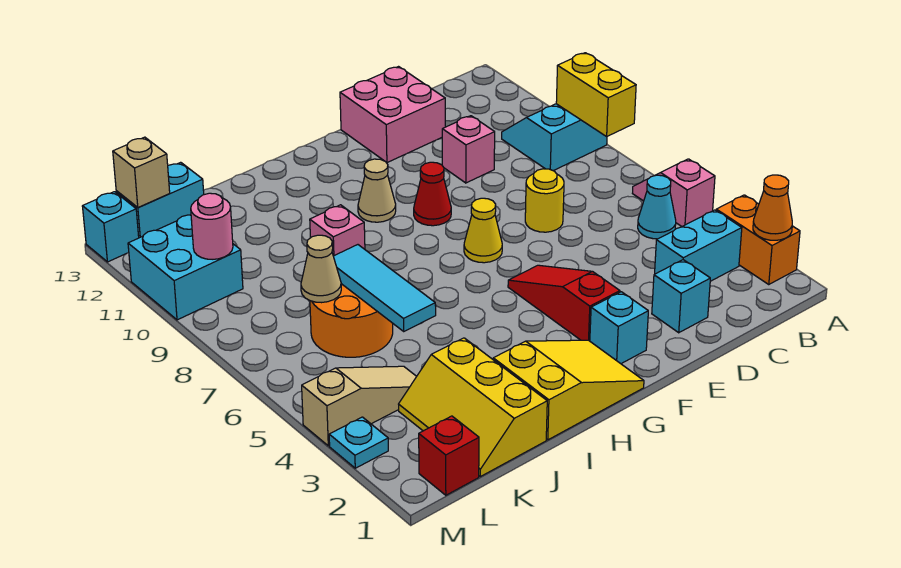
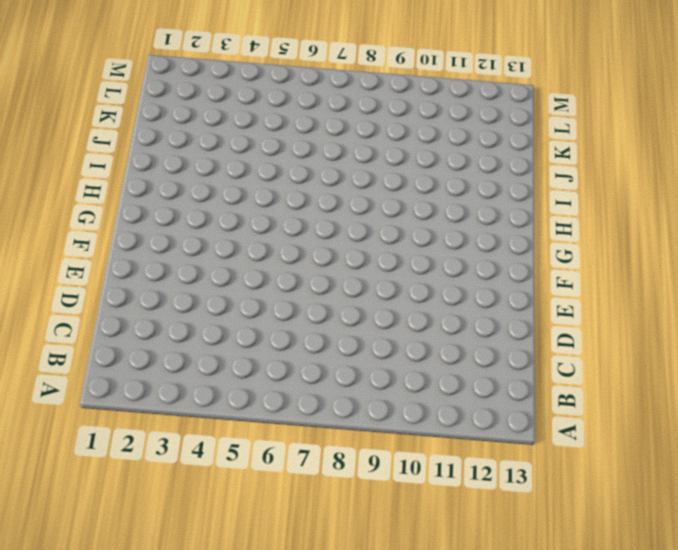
none -> orange brick A2:A3 level 1
none -> pink slope A5:A6 level 1 top 5
none -> cyan slope A9:B10 level 1 top 9
none -> cyan brick B3:C3 level 1

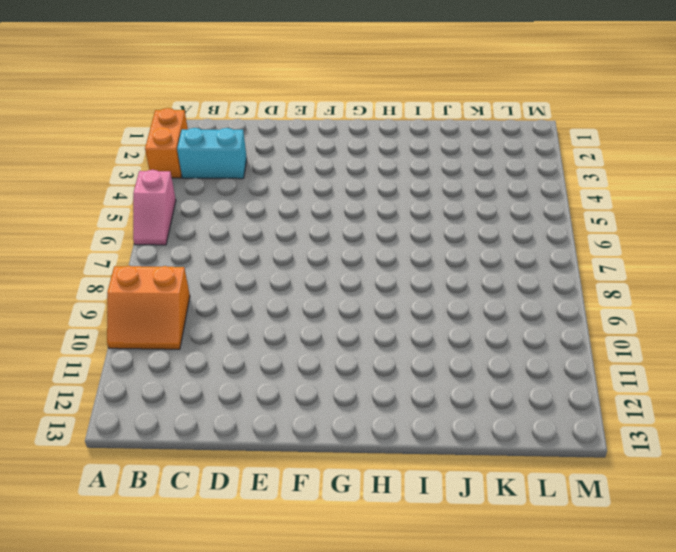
orange slope A9:B10 level 1 top 9 -> cyan slope A9:B10 level 1 top 9
none -> cyan cone B5 level 1
none -> cyan brick D2 level 1
none -> yellow round brick D7 level 1
none -> pink brick D10 level 1

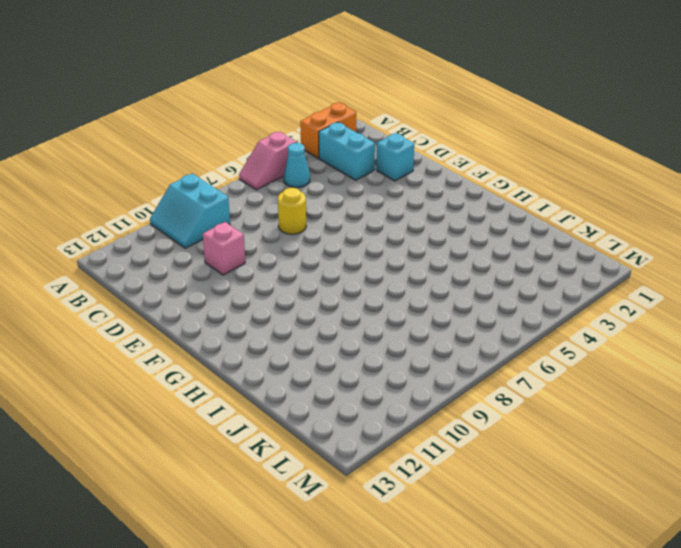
none -> pink brick D12:E13 level 1
none -> cyan brick F2 level 1
none -> red slope F3:F5 level 1 top 3
none -> yellow cone F7 level 1

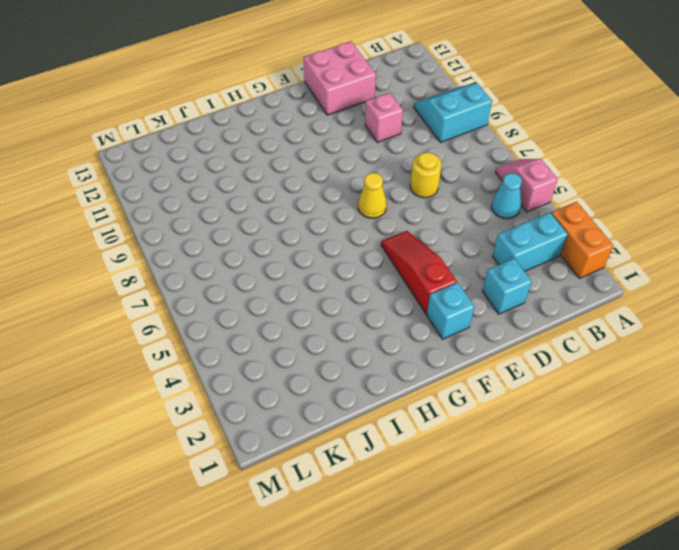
none -> red cone F9 level 1
none -> yellow slope G1:I2 level 1 top I
none -> tan cone G10 level 1
none -> pink brick I9 level 1

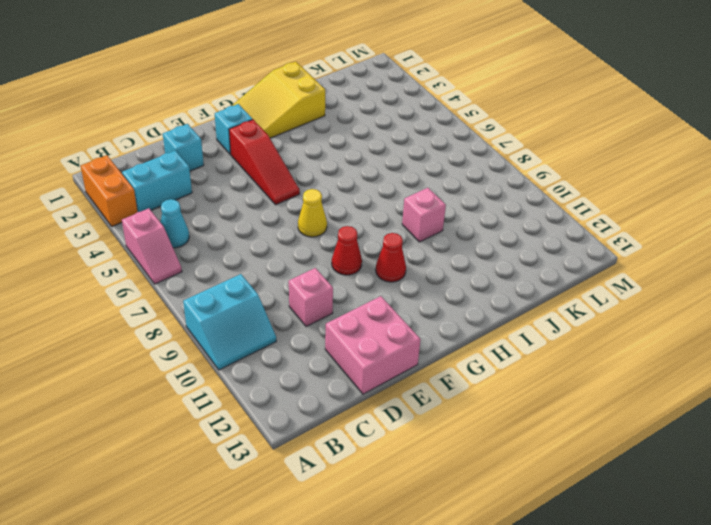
red cone G10 level 1 -> tan cone G10 level 1
none -> yellow round brick D7 level 1
none -> yellow slope J1:K3 level 1 top J
none -> orange round brick J6:K7 level 1
none -> tan slope K4:M4 level 1 top M

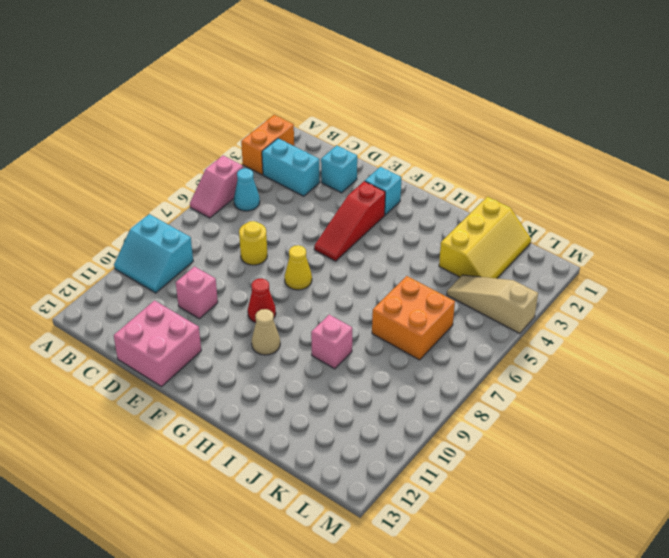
orange brick J6:K7 level 1 -> orange round brick J6:K7 level 1
none -> yellow slope G1:I2 level 1 top I
none -> cyan brick K13:L13 level 1
none -> red brick L1 level 1
none -> cyan brick L10:M11 level 1

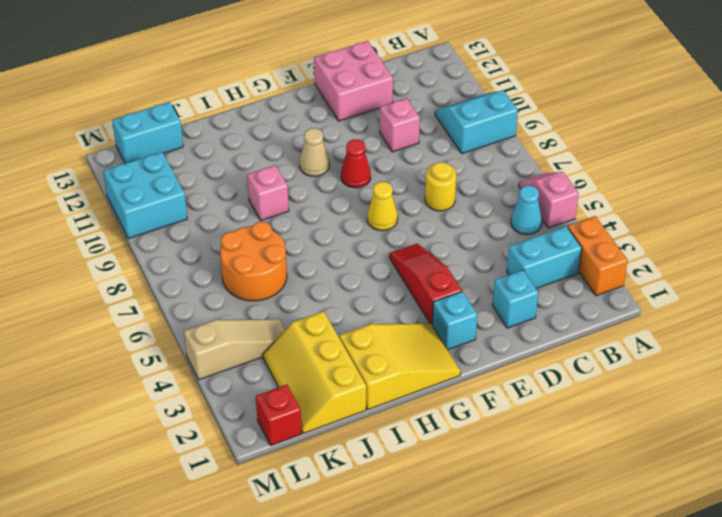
none -> cyan plate M3 level 1
none -> cyan brick M13 level 1
none -> orange cone A2 level 2
none -> yellow brick A8:A9 level 2

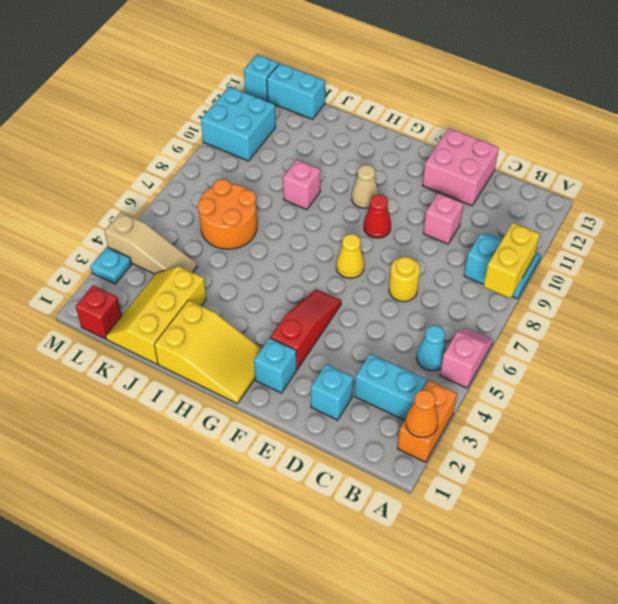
none -> cyan tile J5:J7 level 2
none -> tan cone K7 level 2
none -> pink round brick L10 level 2
none -> tan brick L13 level 2

